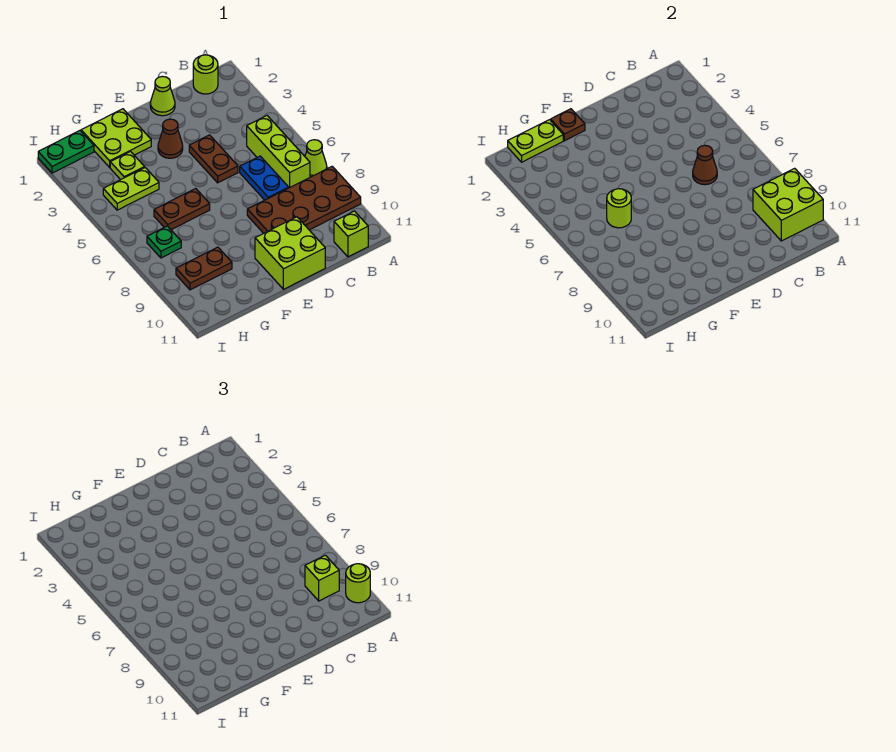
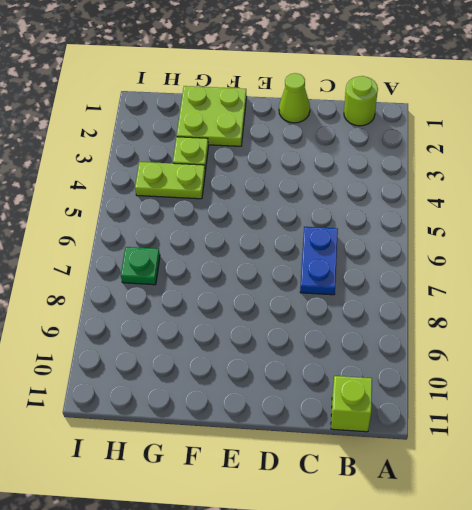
none -> lime cone A7 level 1
none -> brown plate A8:D9 level 1
none -> lime brick B5:B7 level 1

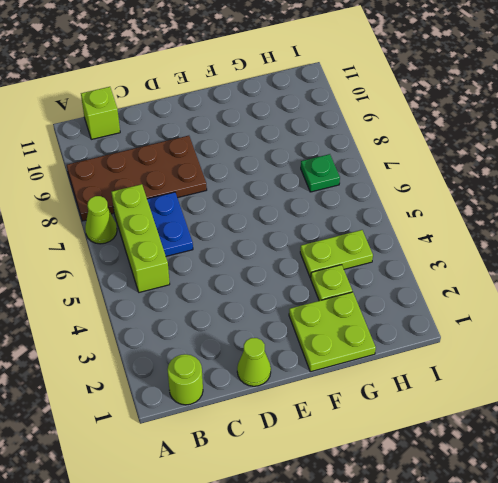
none -> brown plate D4:D5 level 1
none -> lime brick D10:E11 level 1
none -> brown cone E3 level 1

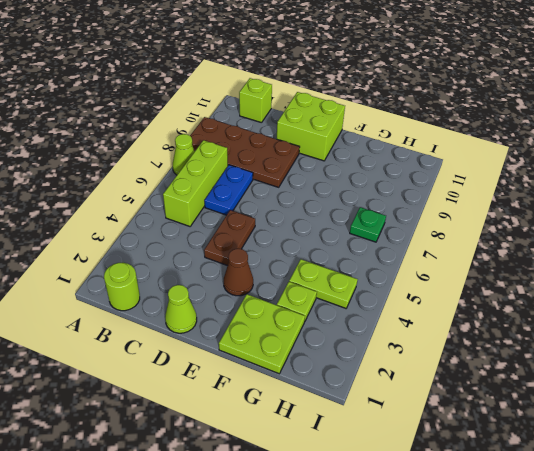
none -> brown plate F6:G6 level 1
none -> brown plate G9:H9 level 1
none -> green plate H1:I1 level 1

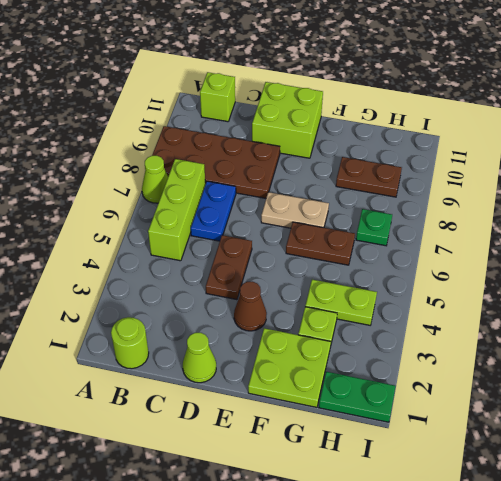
tan plate E7:F7 level 1 -> none
none -> lime brick A9:B10 level 2
none -> brown cone C6 level 2
none -> brown plate F1 level 2

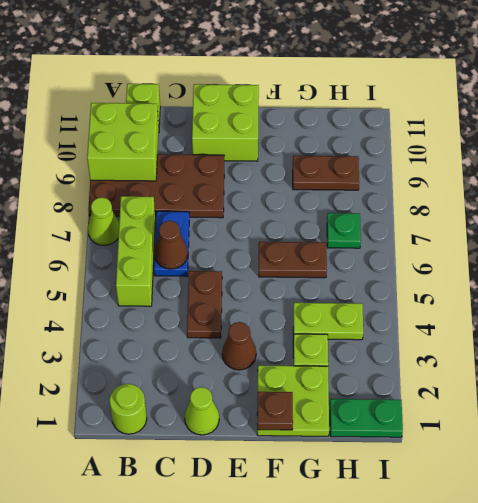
none -> lime plate G1:H1 level 2
none -> lime round brick G6 level 2
none -> lime round brick A10 level 3

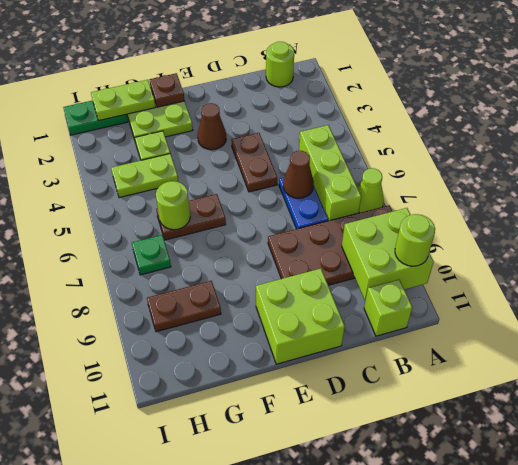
none -> lime cone D1 level 1
none -> lime brick B9 level 3

